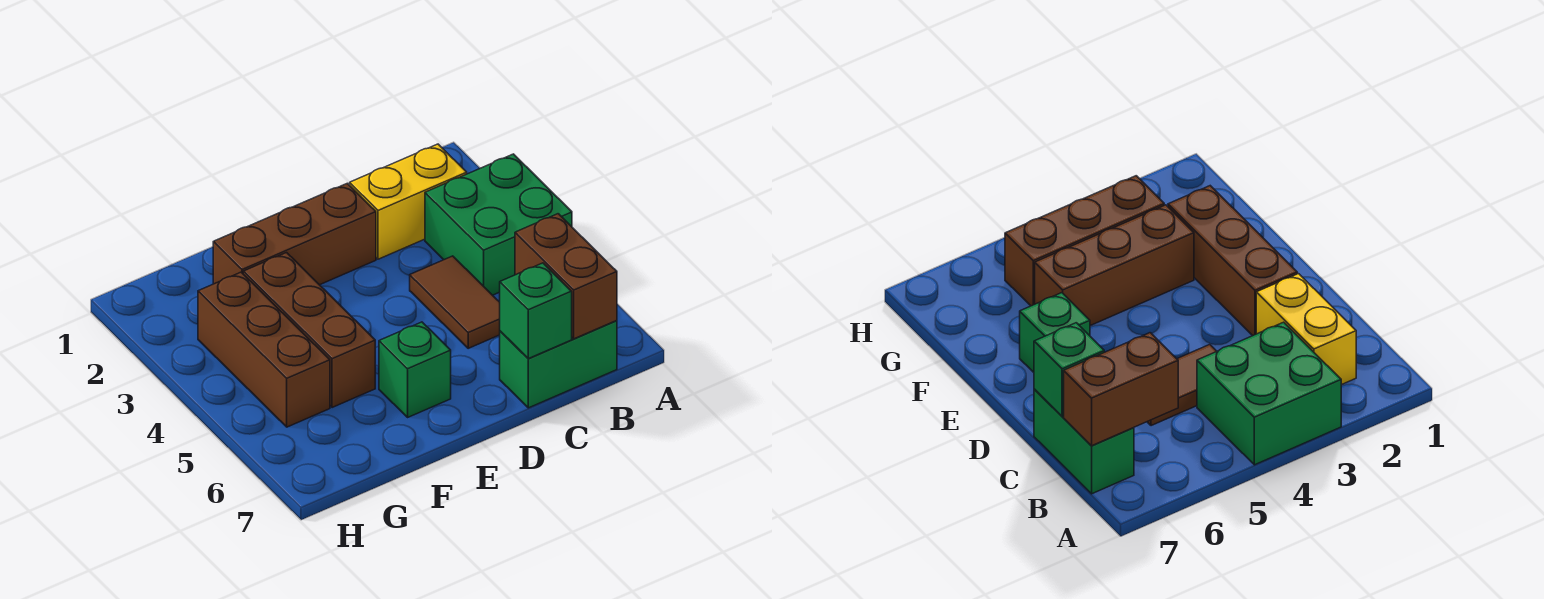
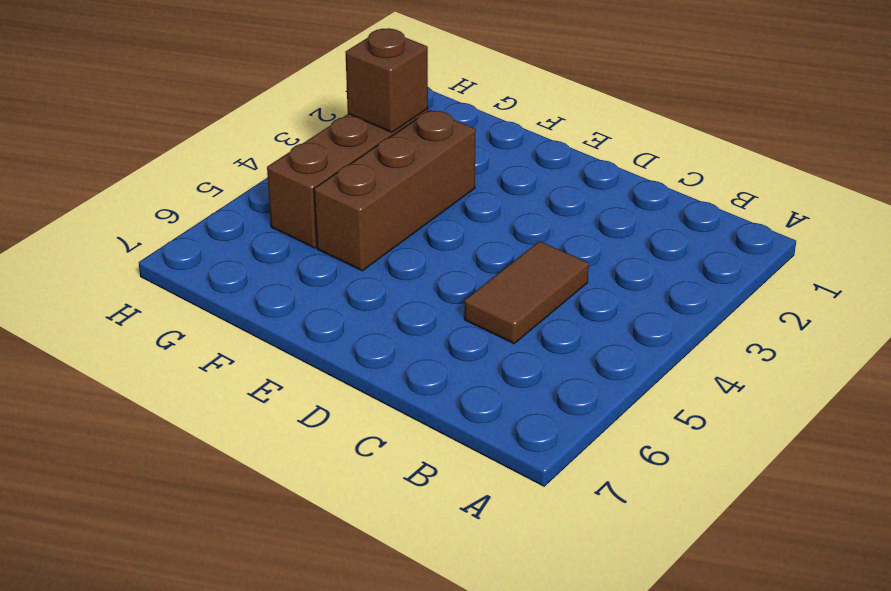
brown brick G3 level 2 -> none
none -> green brick A3:B4 level 1
none -> yellow brick B2:C2 level 1

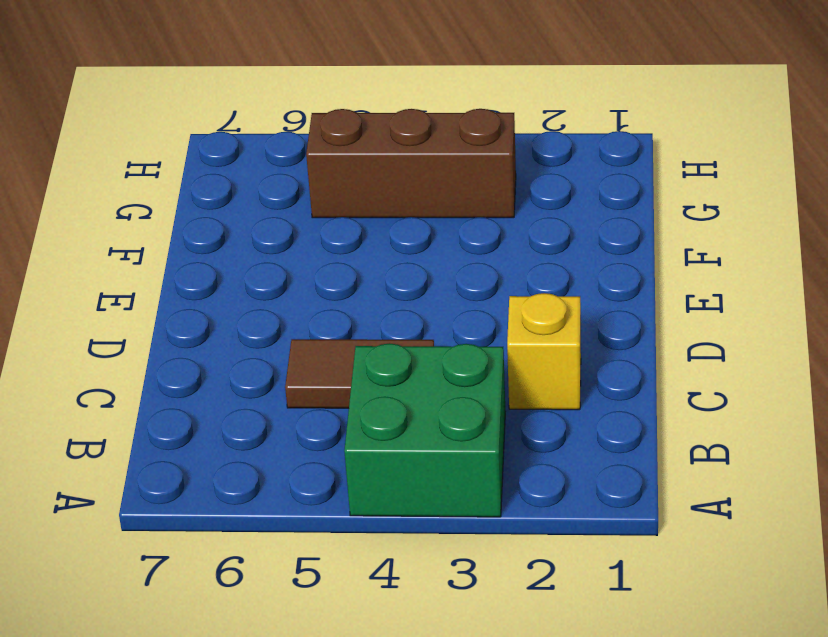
yellow brick C2 level 1 -> yellow brick B2:C2 level 1
none -> green brick B7:C7 level 1
none -> brown brick D2:F2 level 1

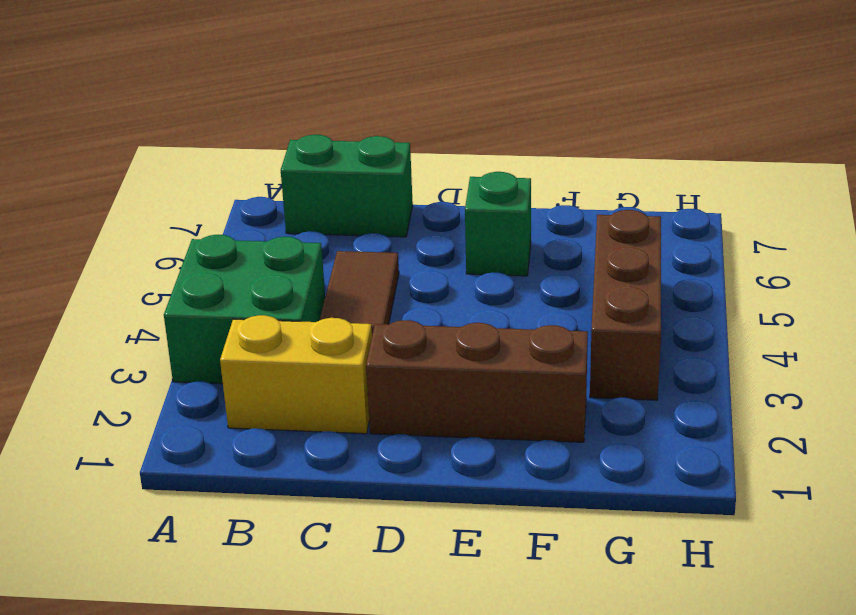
none -> brown brick F3:F5 level 1
none -> brown brick B6:B7 level 2

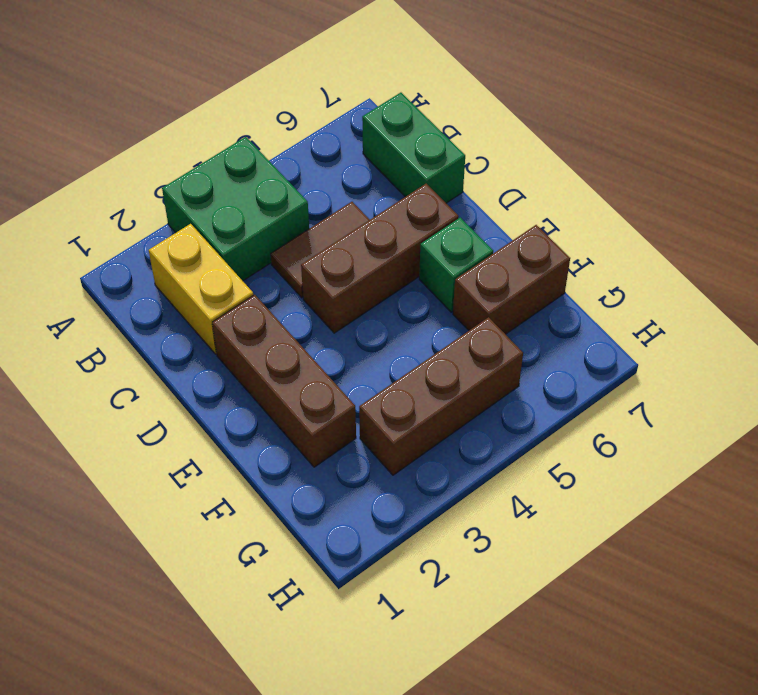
brown brick D4:D6 level 1 -> brown brick F3:F5 level 1
brown brick F6:F7 level 1 -> brown brick B6:B7 level 2
none -> green brick C7 level 2

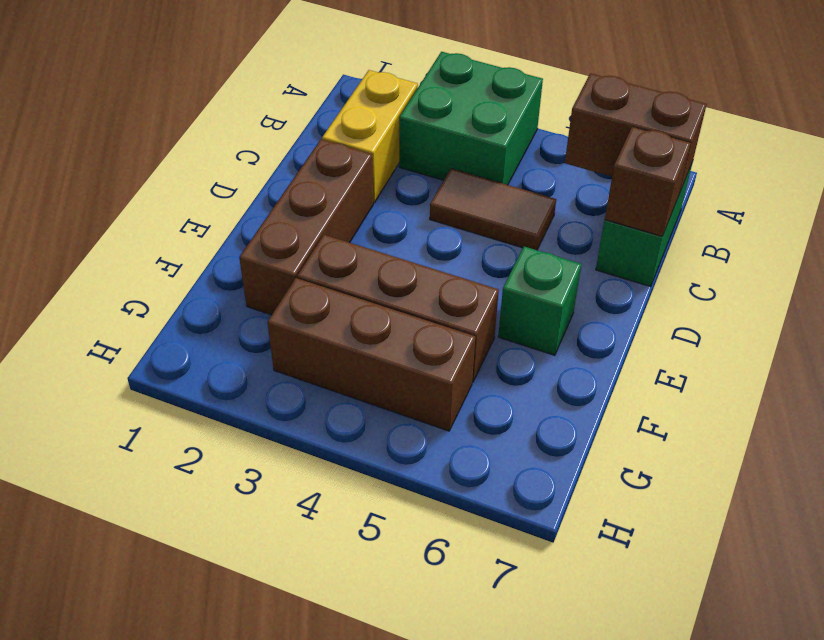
brown brick C7 level 2 -> green brick C7 level 2

